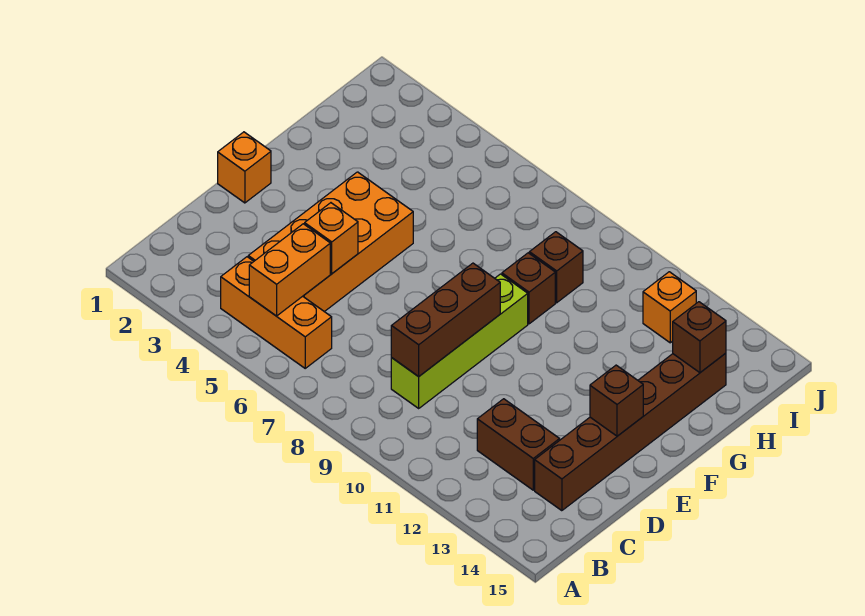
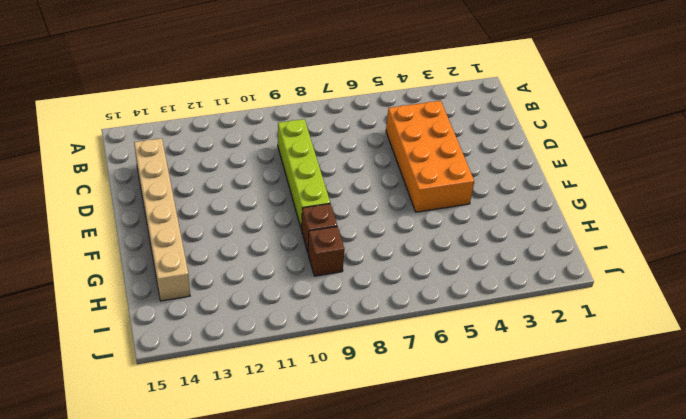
tan brick C14:H14 level 1 -> brown brick C14:H14 level 1
none -> orange brick B4:B6 level 1
none -> brown brick C12:C13 level 1
none -> orange brick E1 level 1

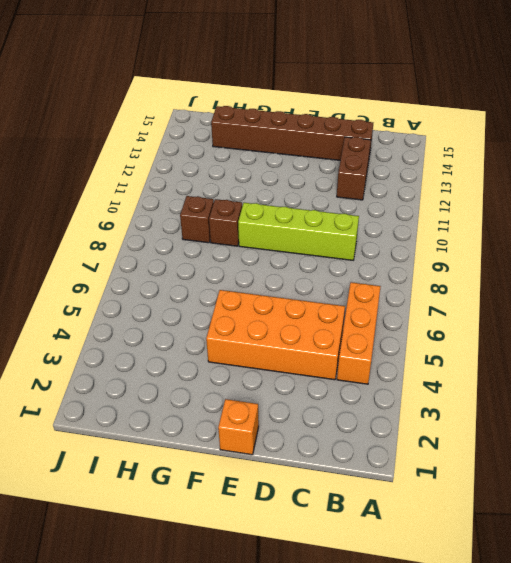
none -> orange brick I12 level 1
none -> orange brick B5:C5 level 2
none -> brown brick C9:E9 level 2

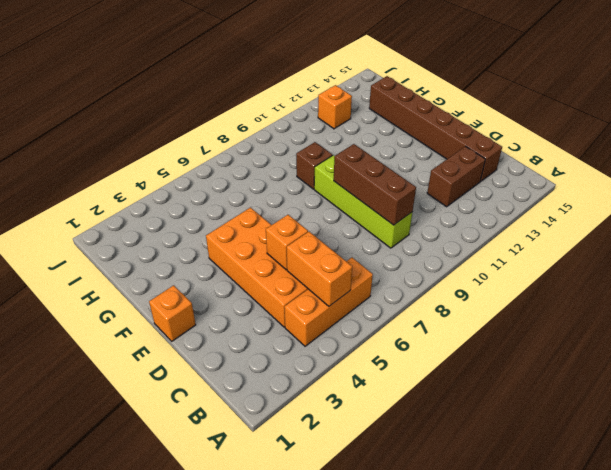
none -> brown brick H9 level 1
none -> brown brick E14 level 2
none -> brown brick H14 level 2

